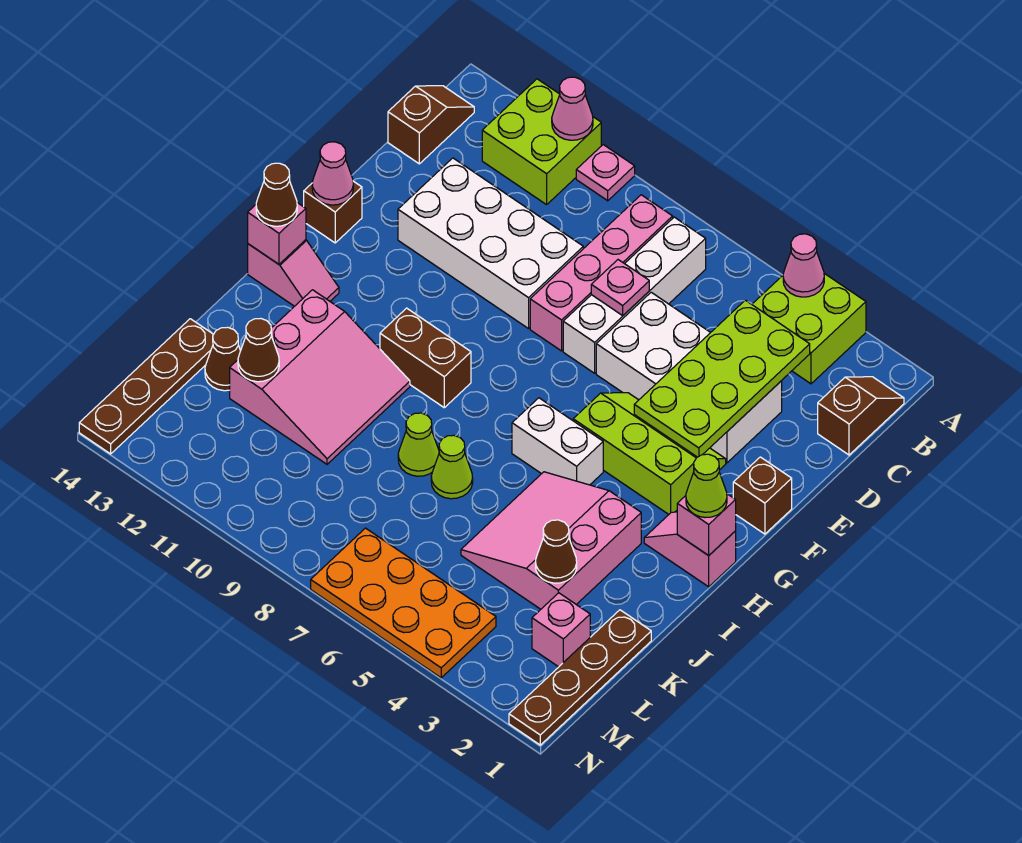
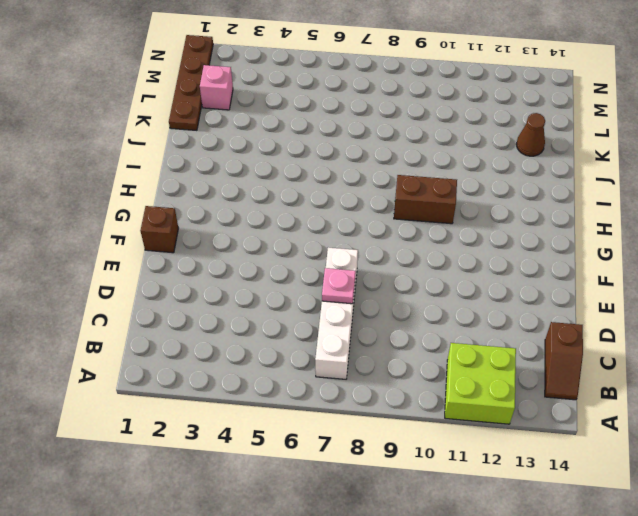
none -> lime brick A3:B4 level 1
none -> pink plate A10 level 1
none -> brown slope B1:C1 level 1 top C
none -> pink brick B8:E8 level 1

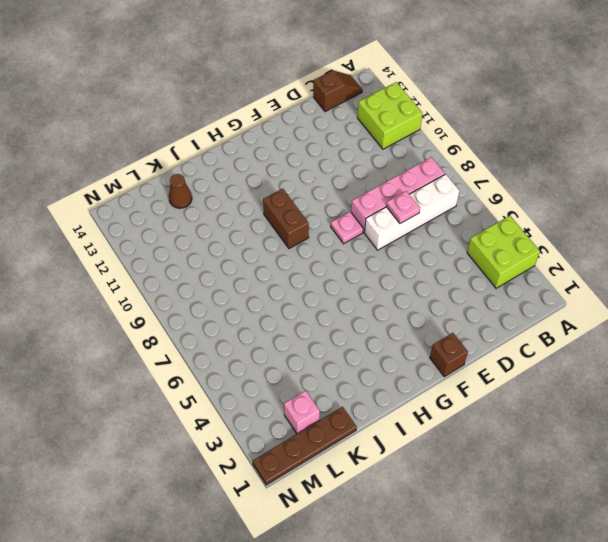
pink plate F8 level 1 -> pink plate A10 level 1
none -> brown slope B1:C1 level 1 top C
none -> white brick D3:E6 level 1
none -> white brick D9:E12 level 1
none -> lime slope F3:G5 level 1 top G

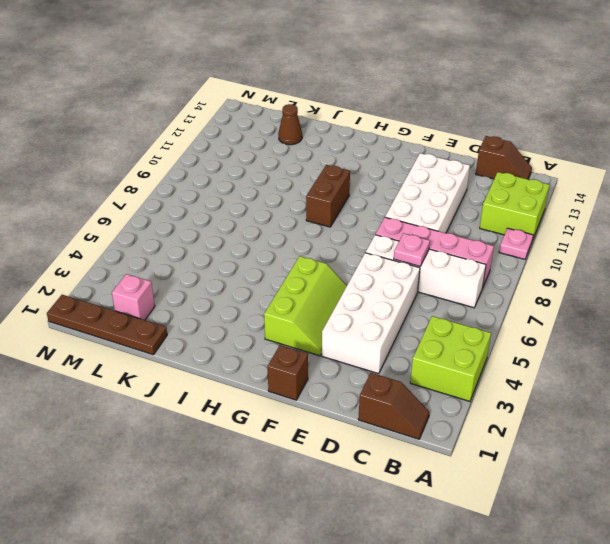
none -> brown brick F14 level 1
none -> pink slope H1:H2 level 1 top 1
none -> white brick H5:H6 level 1
none -> pink slope H13:H14 level 1 top 14

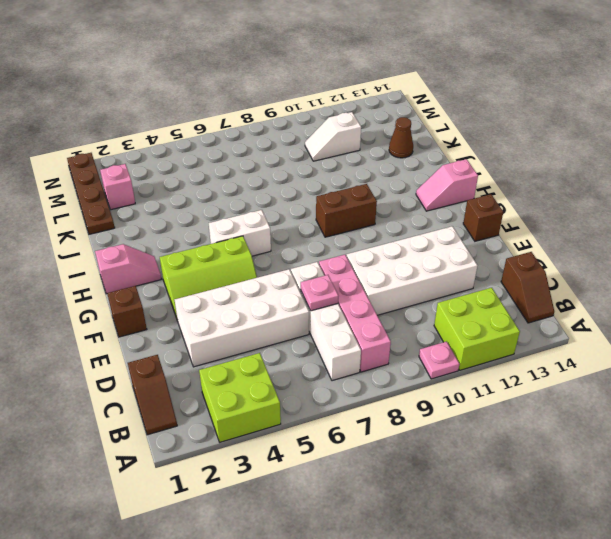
white slope L10:L11 level 1 top 11 -> none
none -> pink slope I3:K5 level 1 top 3
none -> pink slope I10:K12 level 1 top 12
none -> lime cone J7 level 1
none -> lime cone J8 level 1

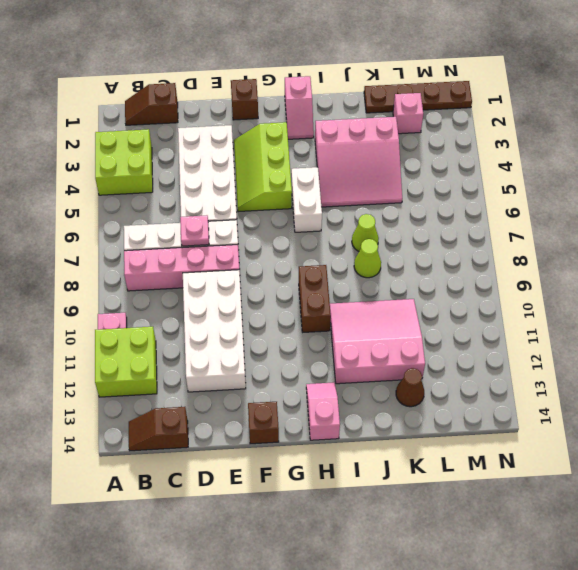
none -> brown plate K14:N14 level 1
none -> orange plate M4:N7 level 1
none -> pink cone A4 level 2
none -> pink cone A11 level 2

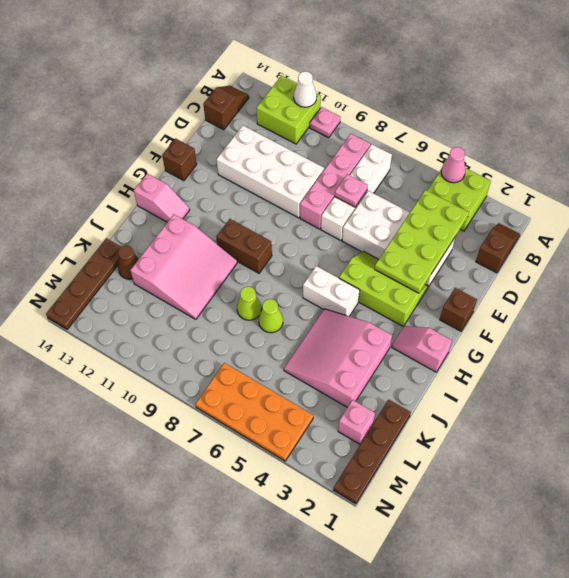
white cone A11 level 2 -> pink cone A11 level 2
none -> pink cone F14 level 2
none -> pink brick H1 level 2
none -> pink brick H14 level 2
none -> brown cone K3 level 2

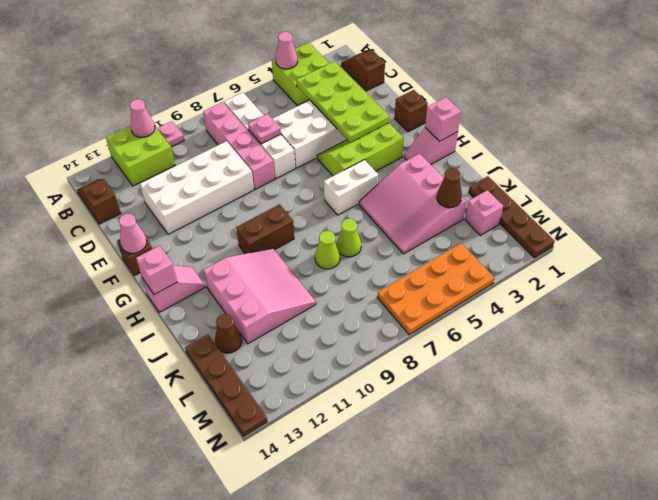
none -> brown cone K12 level 2
none -> lime cone H1 level 3
none -> brown cone H14 level 3

